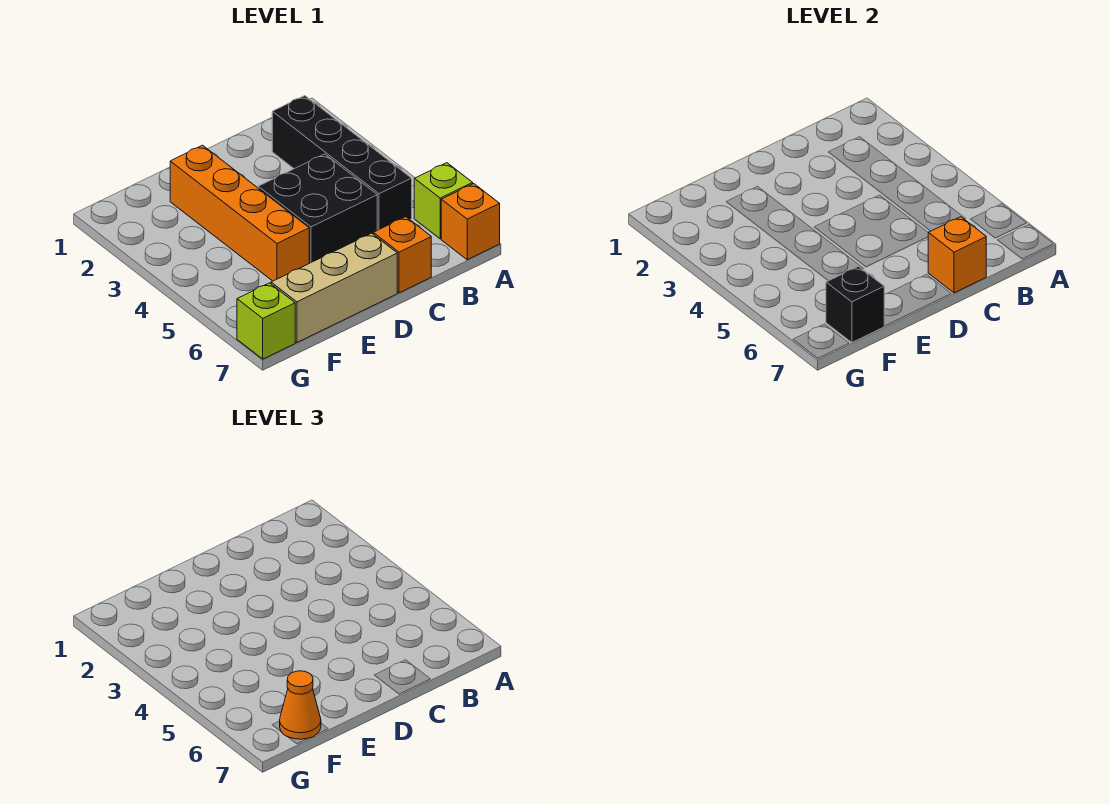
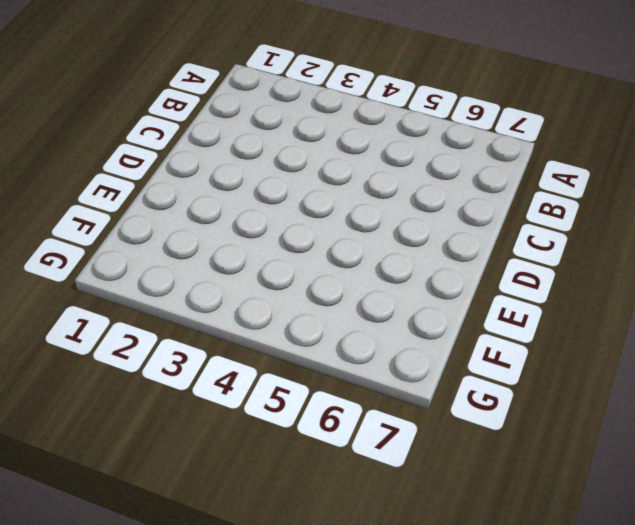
none -> lime brick A6 level 1
none -> orange brick A7 level 1

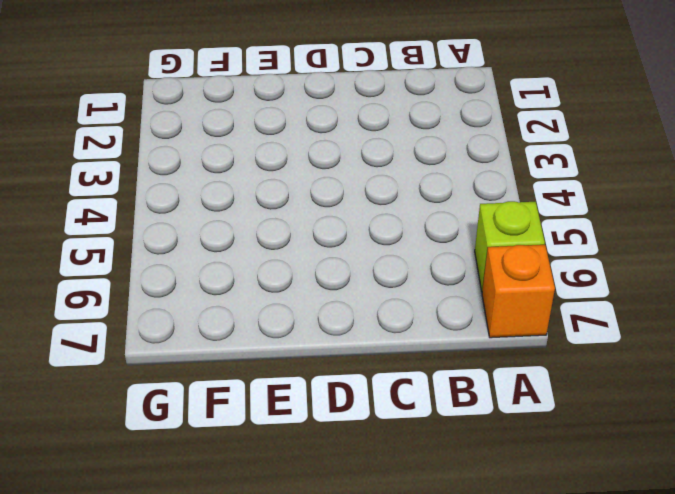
none -> black brick B2:B5 level 1
none -> black brick C4:D5 level 1

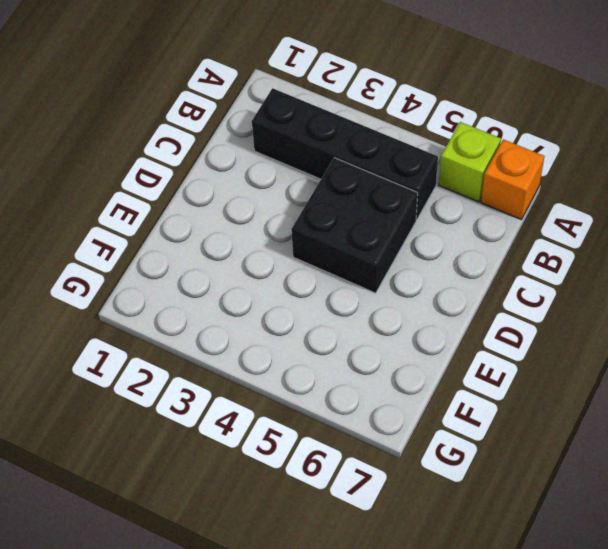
none -> orange brick C7 level 1
none -> tan brick D7:F7 level 1

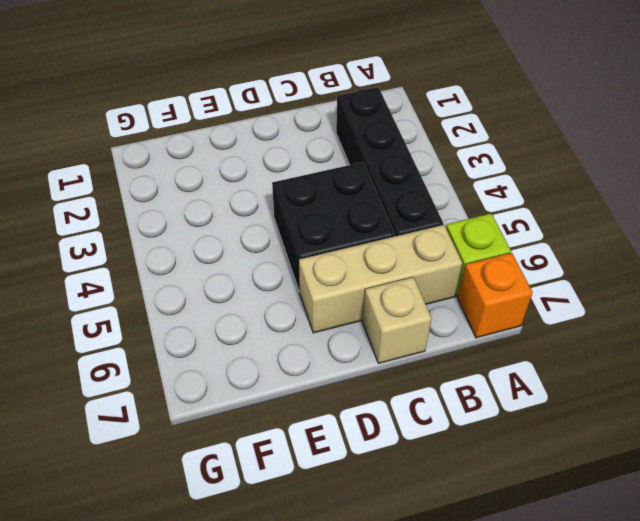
tan brick B6:D6 level 1 -> tan brick D7:F7 level 1
tan brick C7 level 1 -> orange brick C7 level 1
none -> orange brick E2:E5 level 1
none -> lime brick G7 level 1

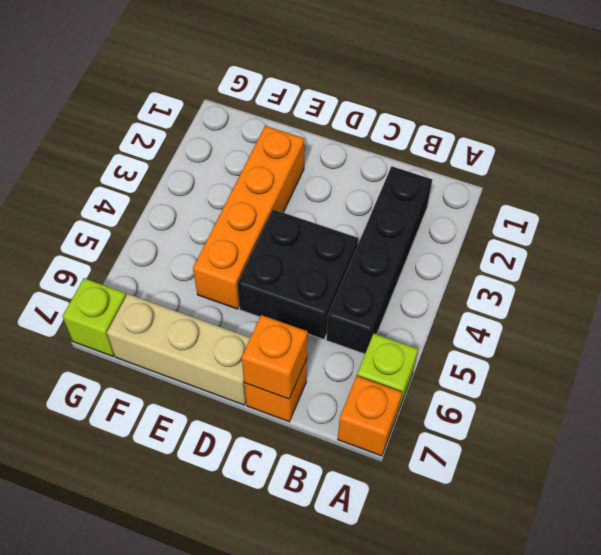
none -> black brick F7 level 2
none -> orange cone F7 level 3

